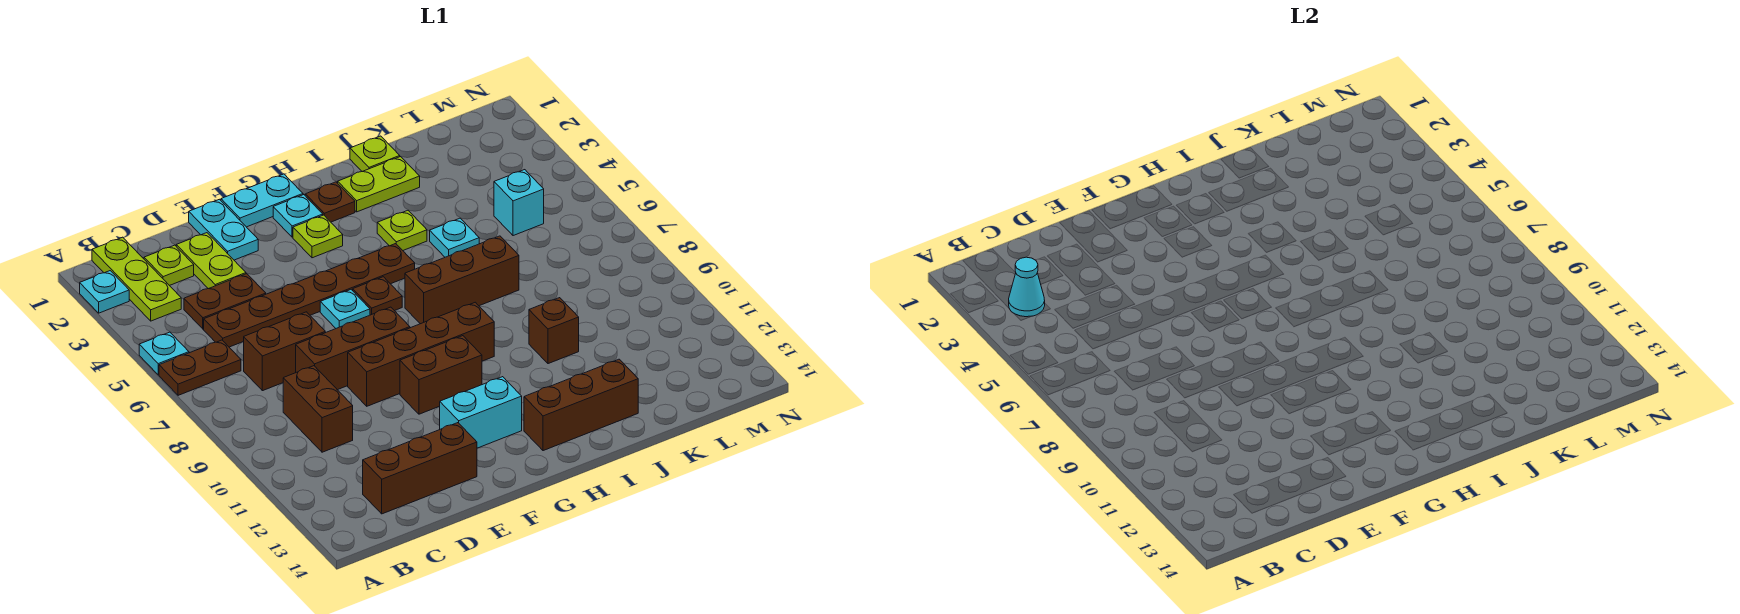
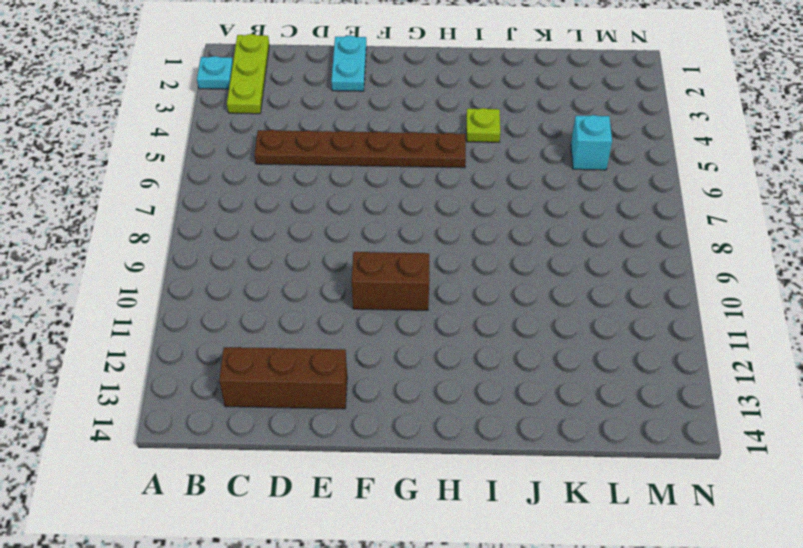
none -> cyan plate A5 level 1
none -> brown plate A6:B6 level 1
none -> lime plate C2 level 1
none -> brown plate C4:D4 level 1

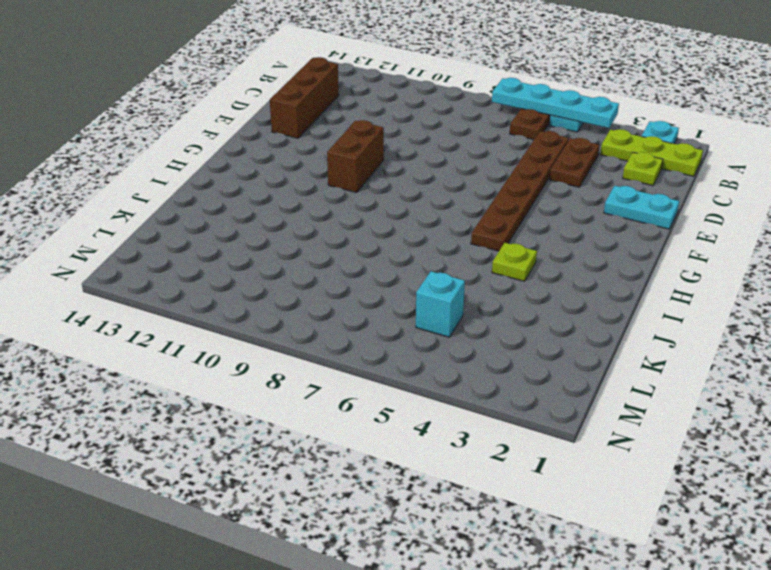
cyan plate A4:A7 level 2 -> none
none -> brown brick C7:D7 level 1
none -> brown brick C9:C10 level 1
none -> lime plate D2:D3 level 1
none -> brown brick D8:F8 level 1

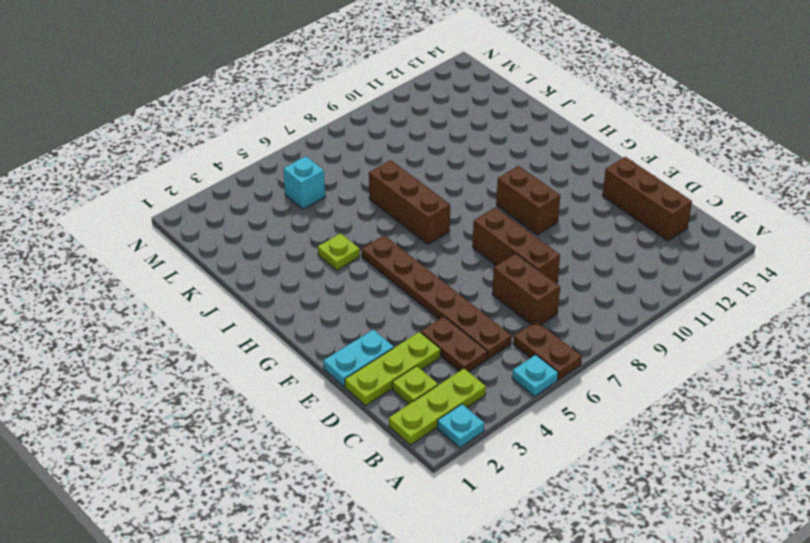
lime plate D1:D3 level 1 -> lime plate D2:D3 level 1
none -> brown brick C9:C10 level 1
none -> brown brick E9:H9 level 1
none -> cyan plate F1:G1 level 1
none -> cyan plate F6 level 1

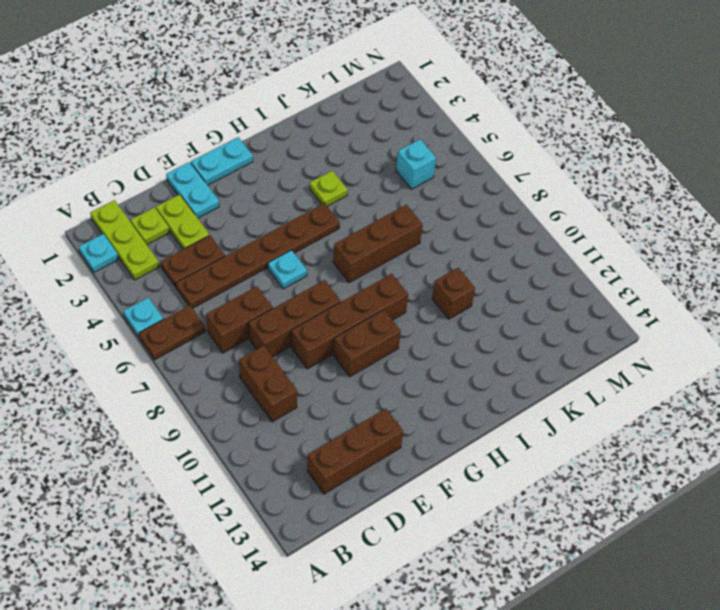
none -> cyan brick F12:G12 level 1
none -> cyan plate G2 level 1
none -> lime plate G3 level 1
none -> brown plate G6 level 1

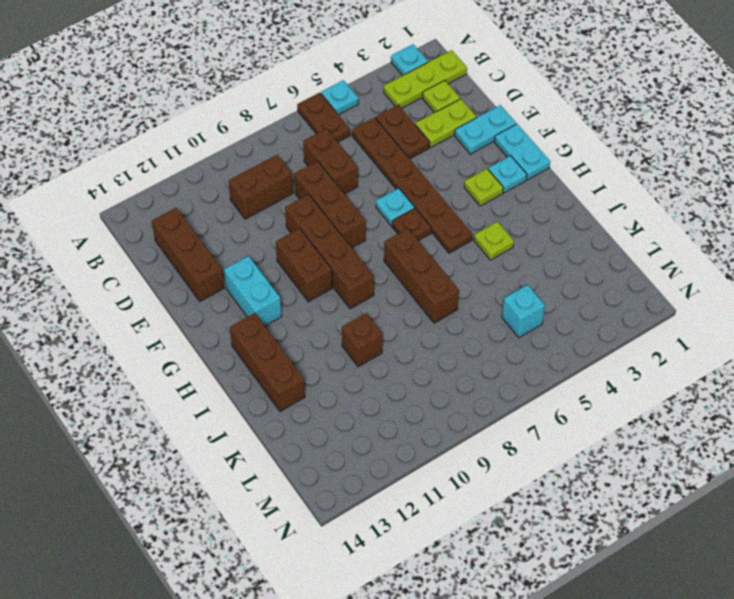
none -> brown plate H2 level 1
none -> lime plate I2:J2 level 1
none -> lime plate J1 level 1
none -> cyan plate J5 level 1

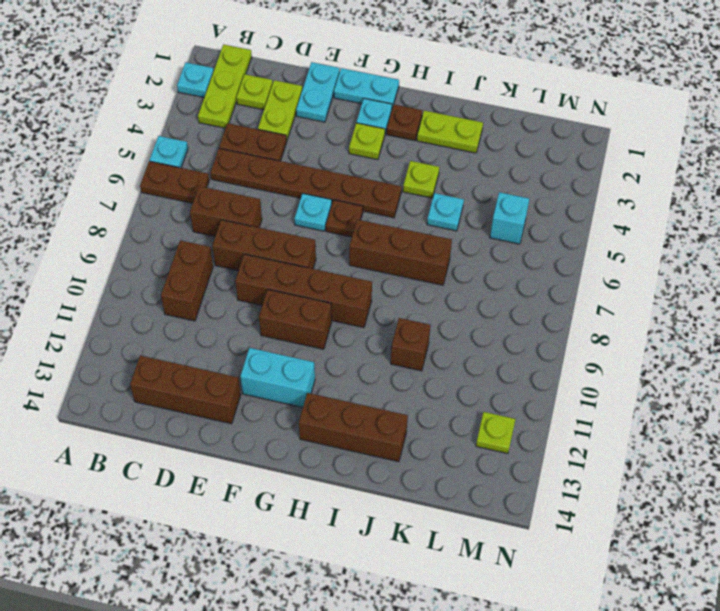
lime plate M12 level 1 -> lime plate J1 level 1
none -> cyan cone B3 level 2

